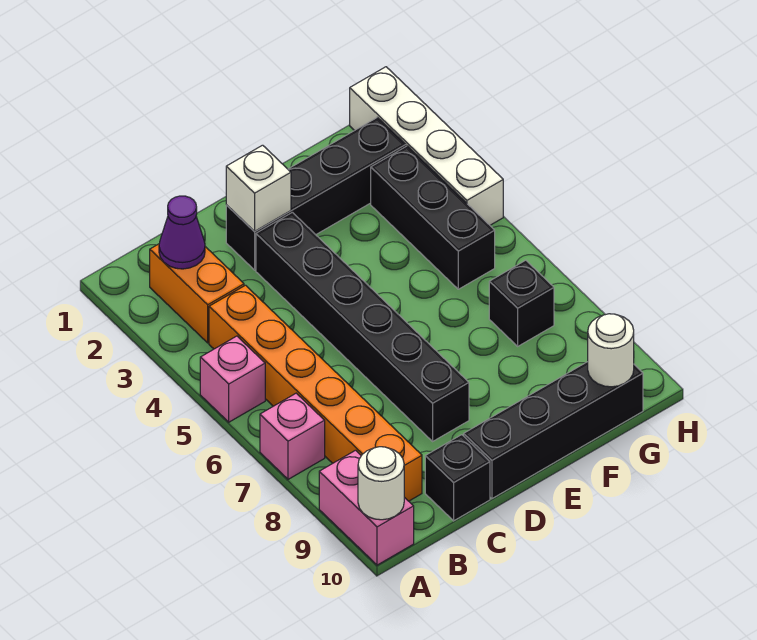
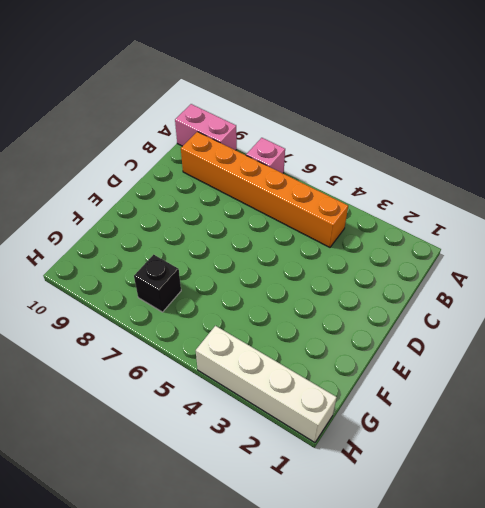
none -> pink brick A5 level 1
none -> orange brick B2:B3 level 1
none -> black brick C10 level 1

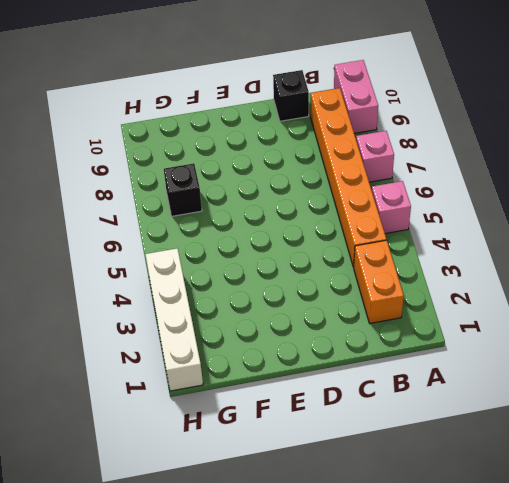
none -> black brick D2:G2 level 1
none -> black brick D3:D8 level 1
none -> black brick D10:G10 level 1

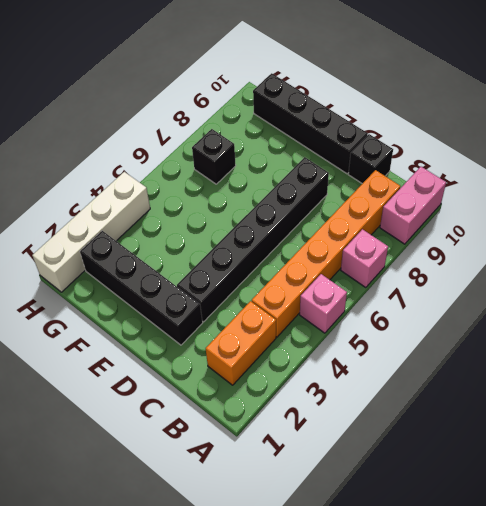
none -> black brick G3:G5 level 1
none -> white round brick A10 level 2
none -> purple cone B2 level 2

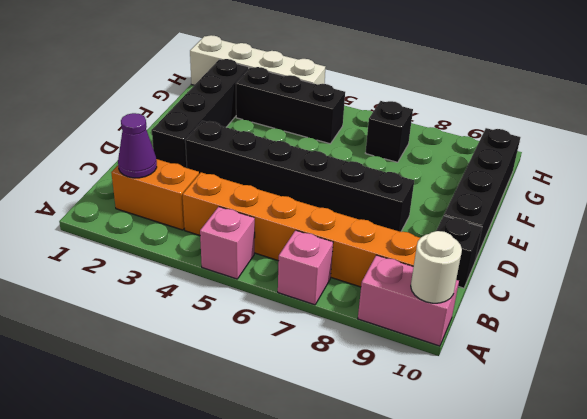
none -> white brick D2 level 2
none -> white round brick G10 level 2

